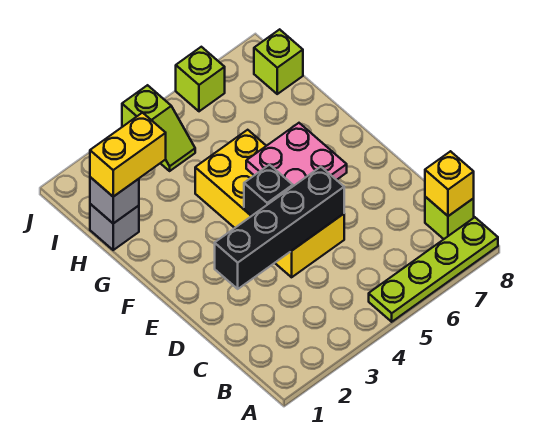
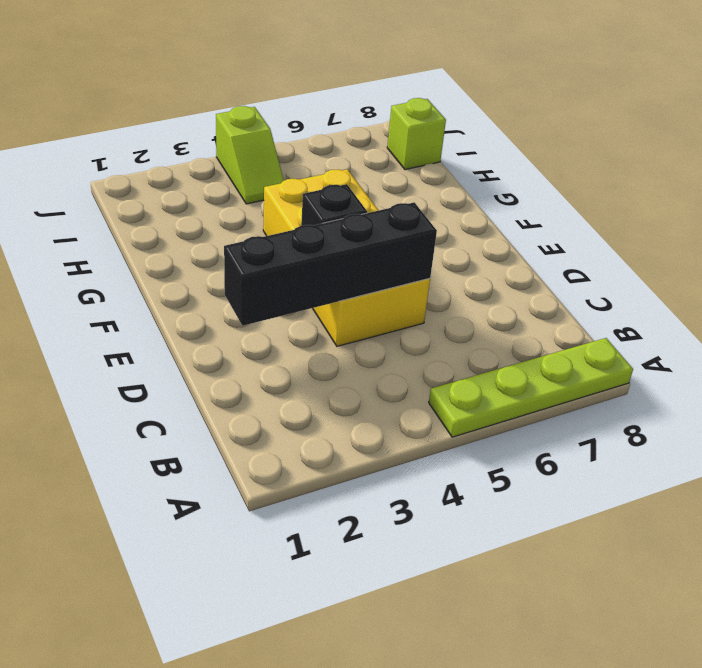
none -> lime brick B8 level 1
none -> grey brick H1 level 1
none -> lime brick J6 level 1

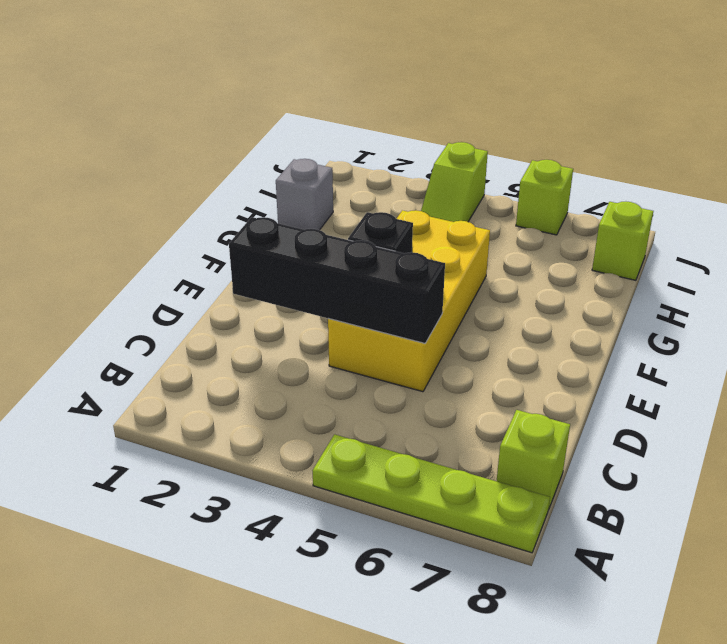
none -> yellow brick B8 level 2
none -> pink plate E5:F6 level 2
none -> grey brick H1 level 2

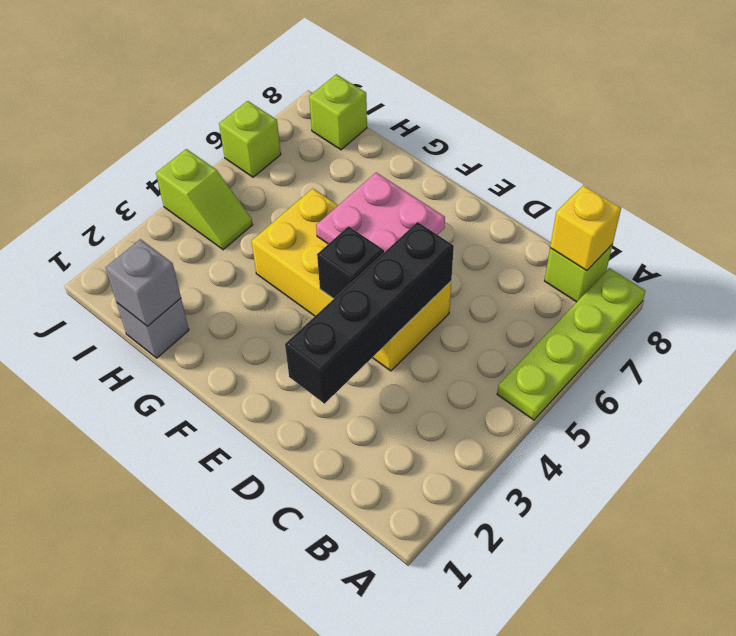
none -> yellow brick H1:H2 level 3

